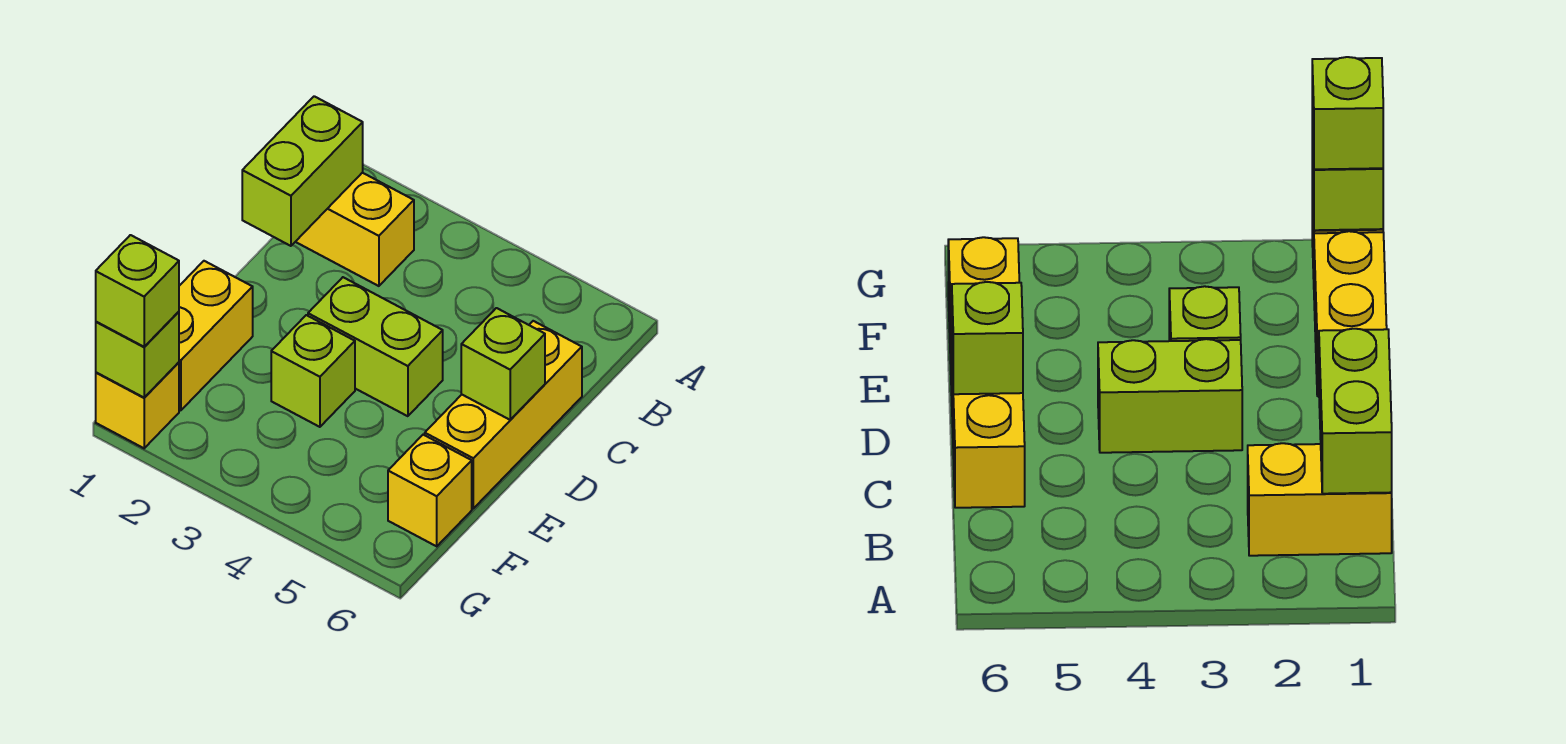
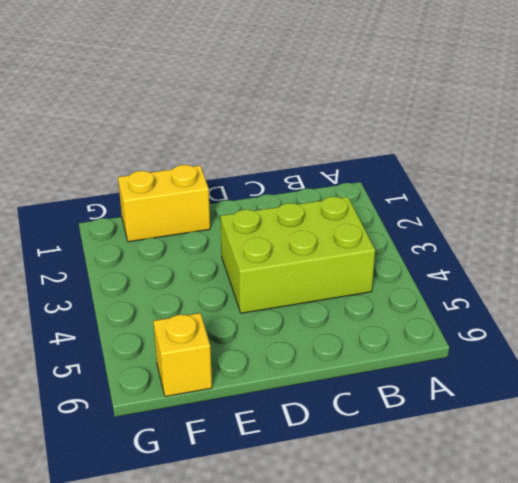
lime brick B3:D4 level 1 -> lime brick D3:D4 level 1
none -> yellow brick B1:B2 level 1
none -> yellow brick C6:E6 level 1

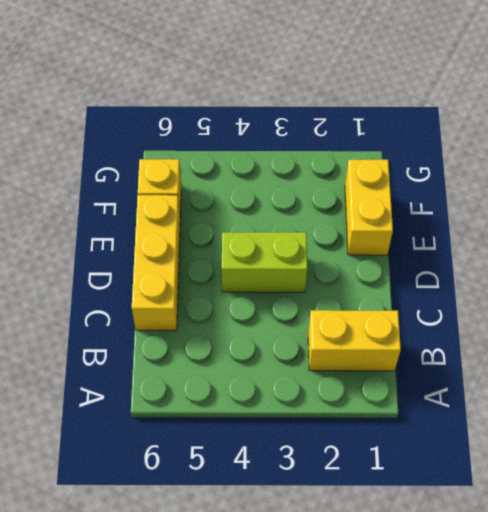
none -> lime brick E3 level 1
none -> yellow brick G1 level 1

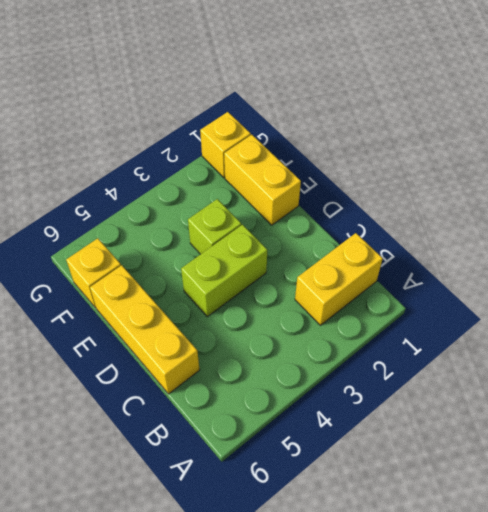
none -> lime brick B1:C1 level 2
none -> lime brick D6 level 2

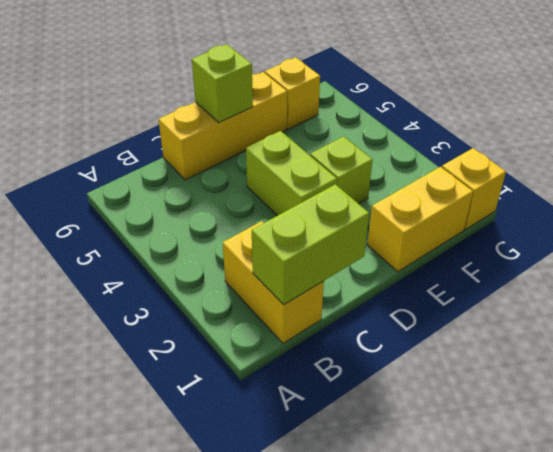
none -> lime brick G1 level 2
none -> lime brick G1 level 3

